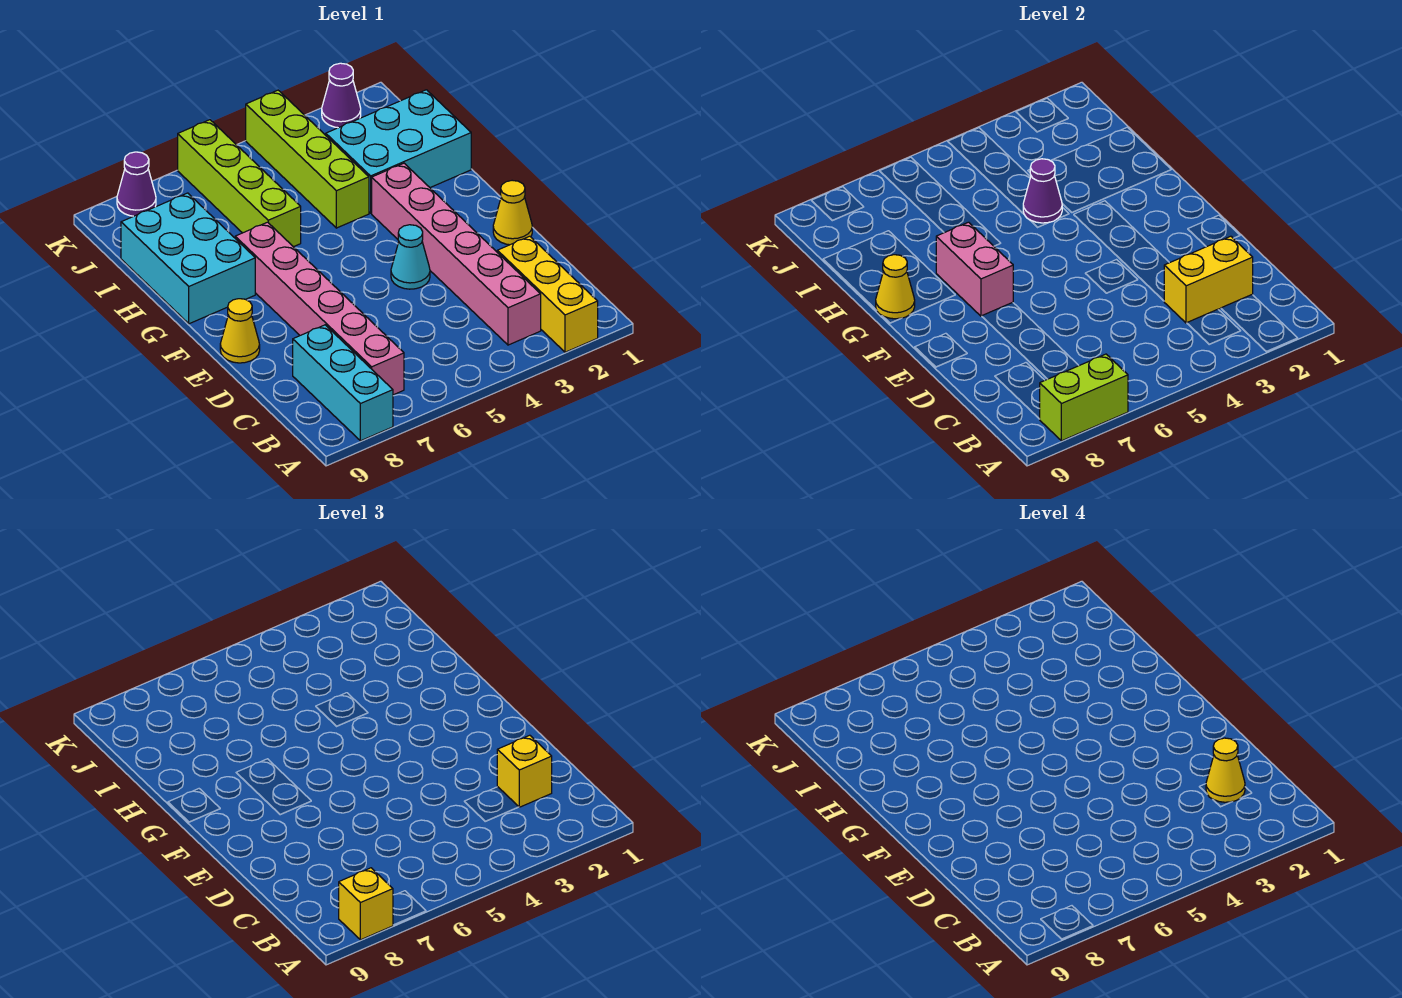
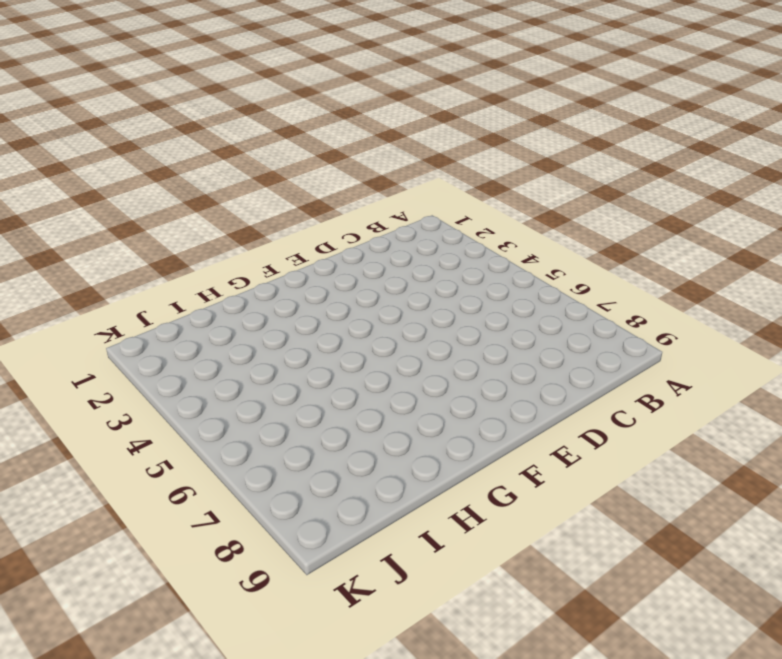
none -> yellow brick A2:C2 level 1
none -> cyan brick A8:C8 level 1
none -> pink brick B3:G3 level 1

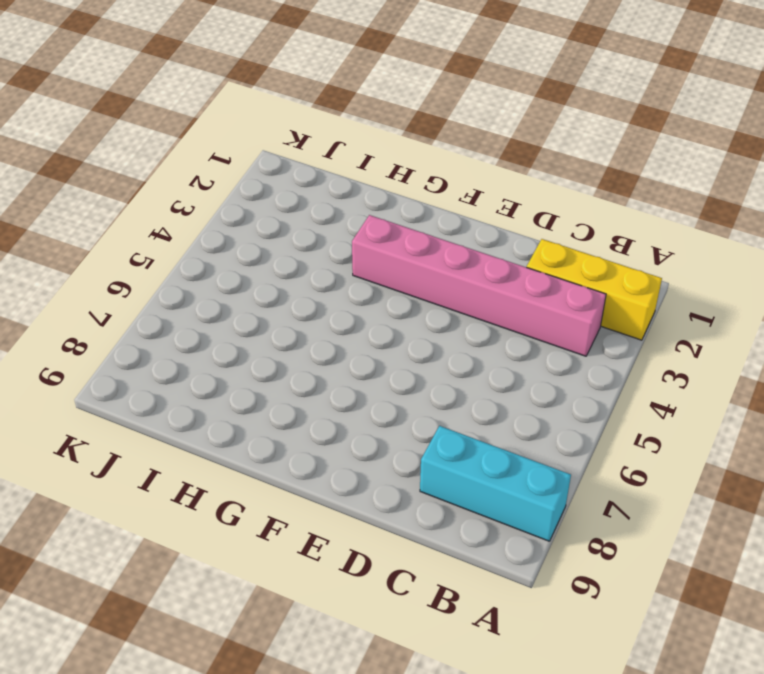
none -> pink brick B7:G7 level 1
none -> yellow cone E1 level 1
none -> cyan cone E4 level 1

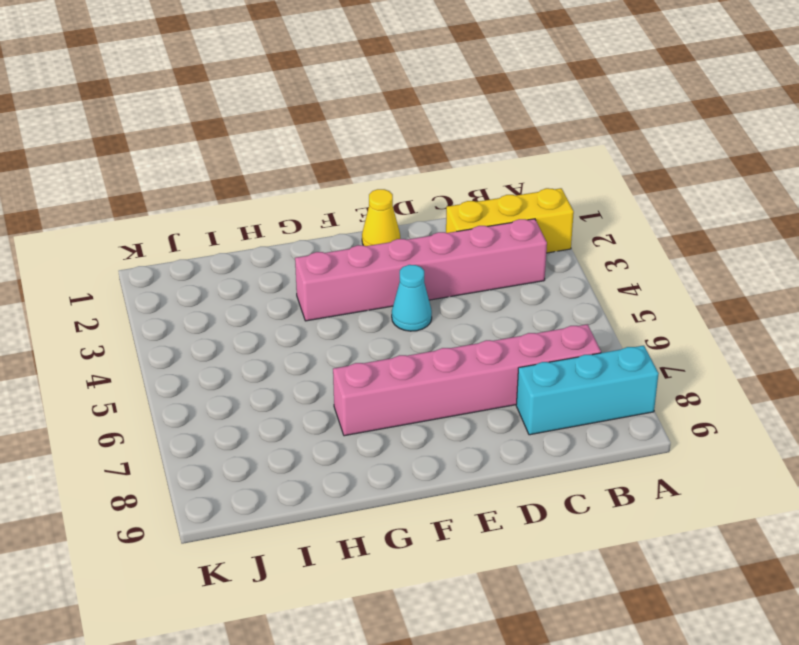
none -> yellow cone E9 level 1
none -> cyan brick G8:I9 level 1
none -> cyan brick H1:I3 level 1

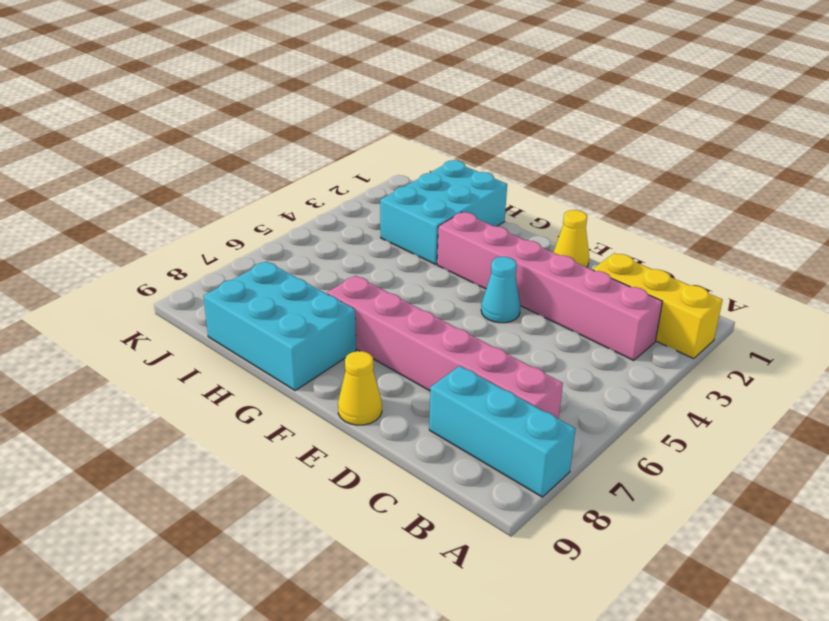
none -> lime brick H4:K4 level 1
none -> lime brick H6:K6 level 1
none -> purple cone K2 level 1

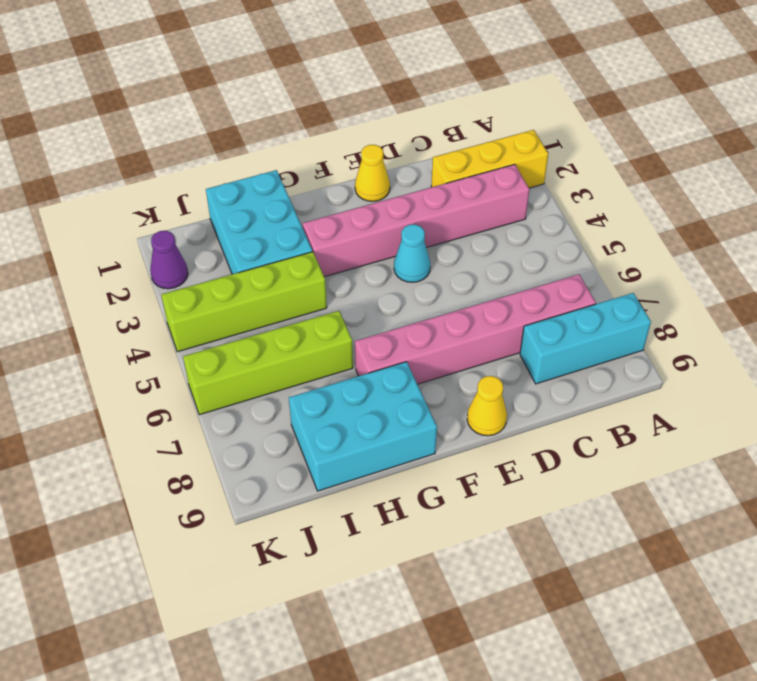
none -> purple cone K8 level 1
none -> lime brick A7:A8 level 2
none -> yellow brick C2:C3 level 2

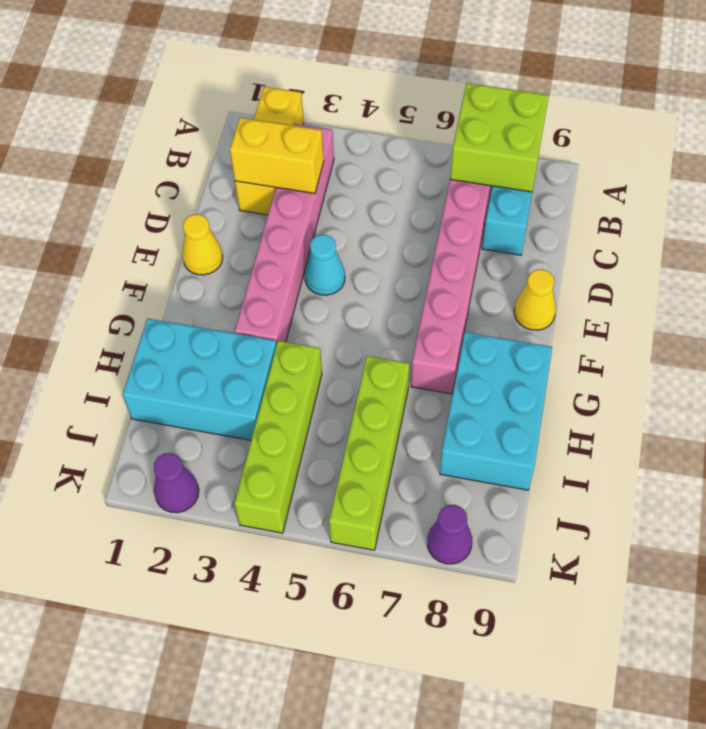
lime brick A7:B8 level 2 -> lime brick A7:A8 level 2
none -> pink brick F7:G7 level 2
none -> yellow cone G9 level 2
none -> purple cone H4 level 2

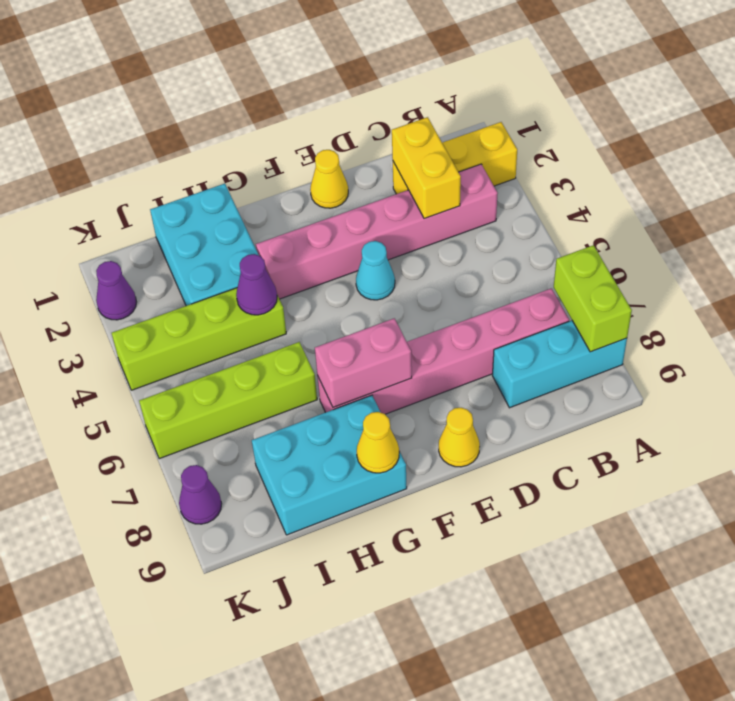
none -> yellow brick A8 level 3
none -> yellow brick C2 level 3
none -> yellow cone C2 level 4

